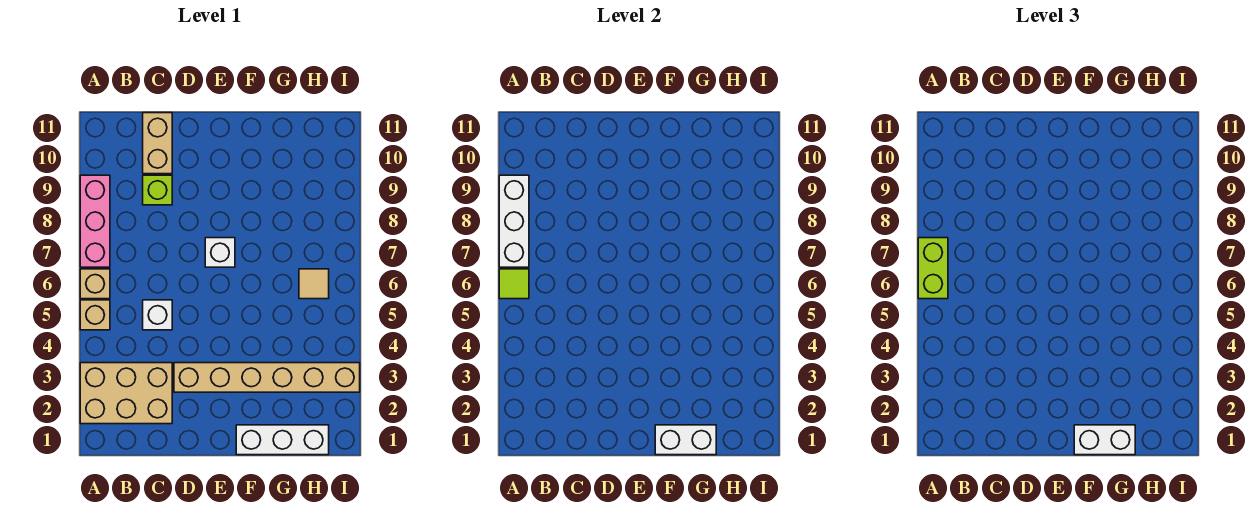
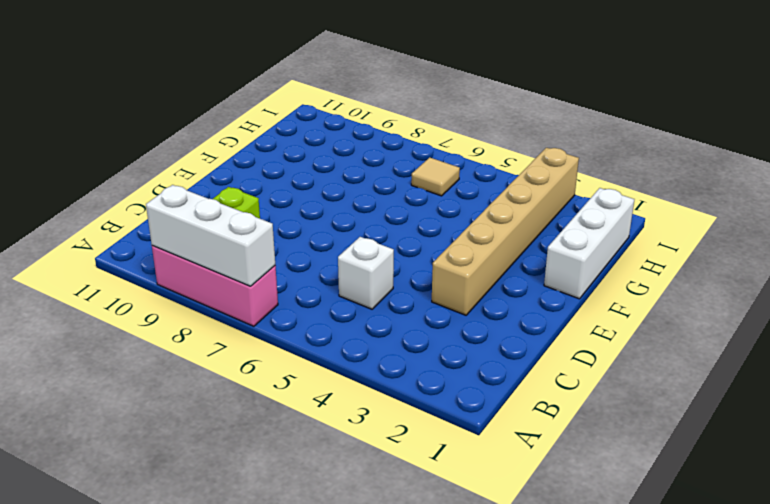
none -> tan brick A2:C3 level 1
none -> tan brick A5 level 1
none -> tan brick A6 level 1

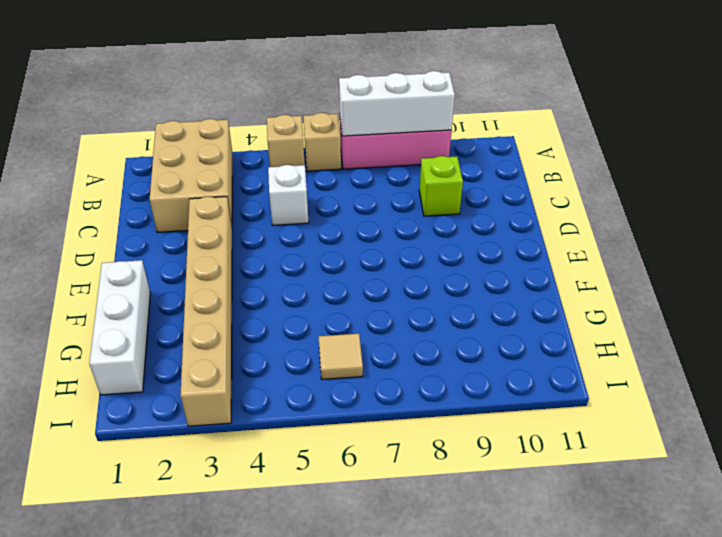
none -> tan brick C10:C11 level 1
none -> white brick E7 level 1
none -> lime tile A6 level 2

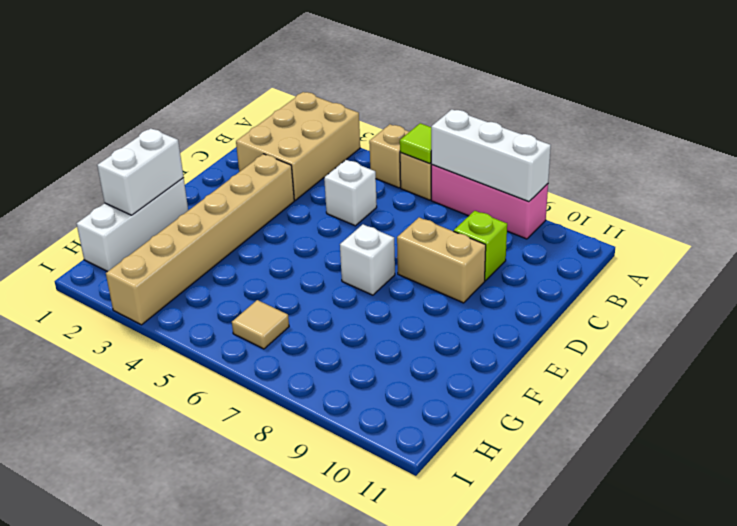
tan brick D8:D9 level 1 -> tan brick C10:C11 level 1
none -> lime brick A6:A7 level 3
none -> white brick F1:G1 level 3

